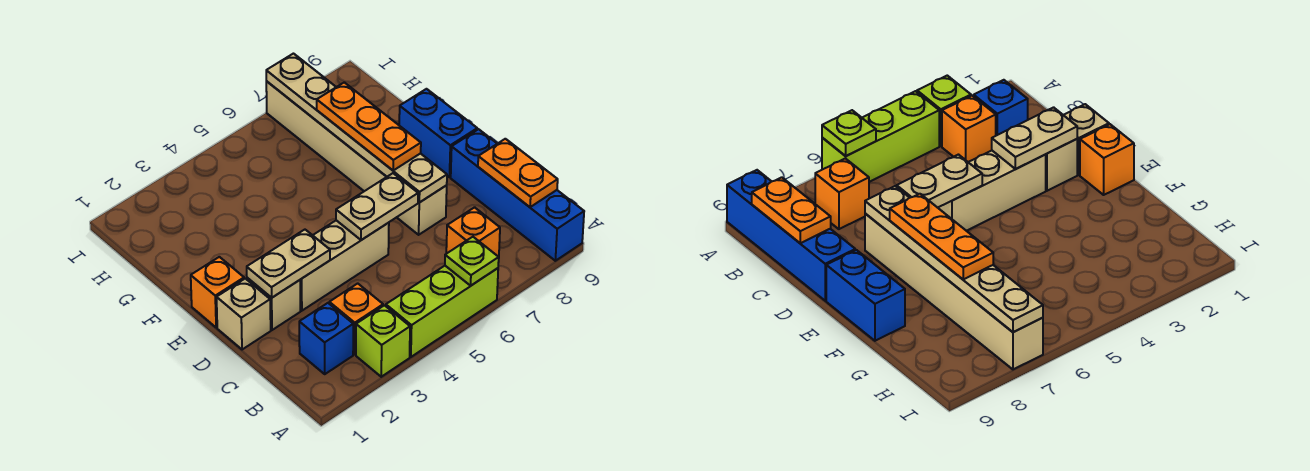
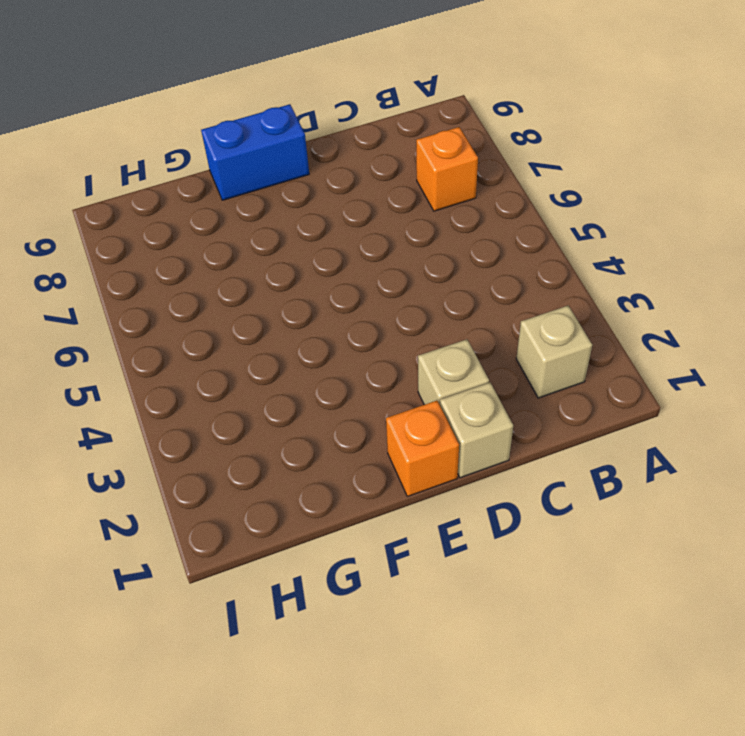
tan brick B2 level 1 -> blue brick B2 level 1
none -> lime brick A3 level 1
none -> lime brick A4:A6 level 1
none -> blue brick A9:D9 level 1

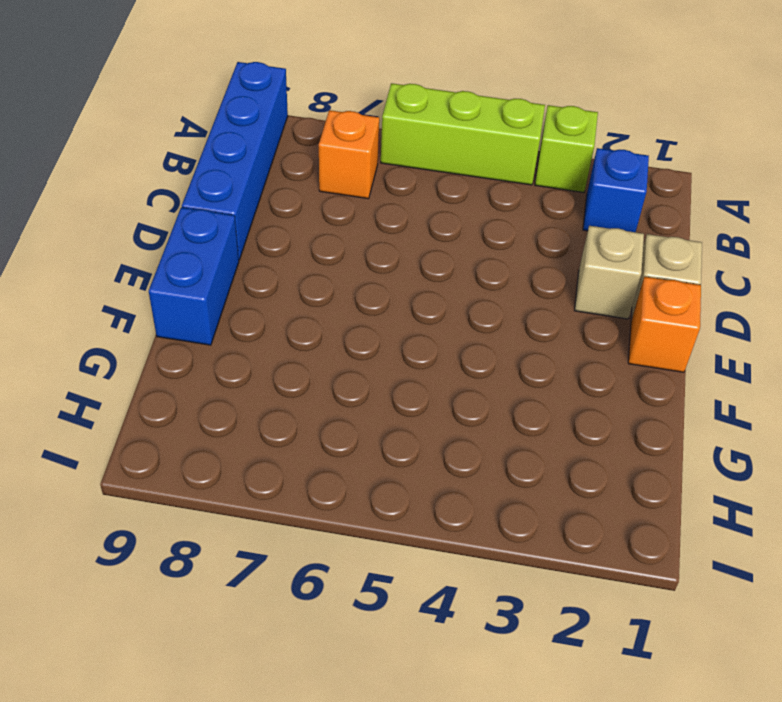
none -> orange brick B3 level 1
none -> tan brick D3:D5 level 1
none -> tan brick D7:I7 level 1

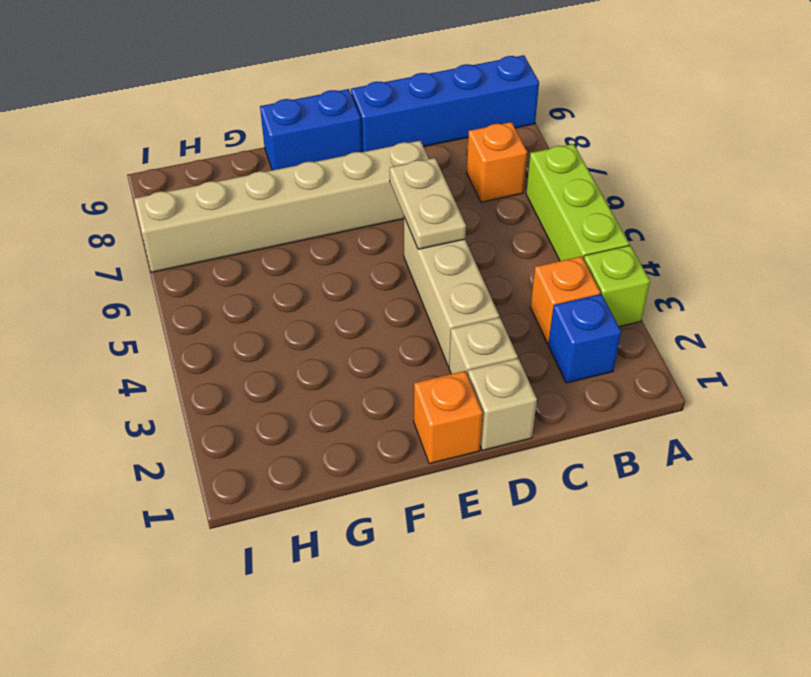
none -> lime plate A6 level 2
none -> orange plate B9:C9 level 2
none -> tan plate D2:D3 level 2

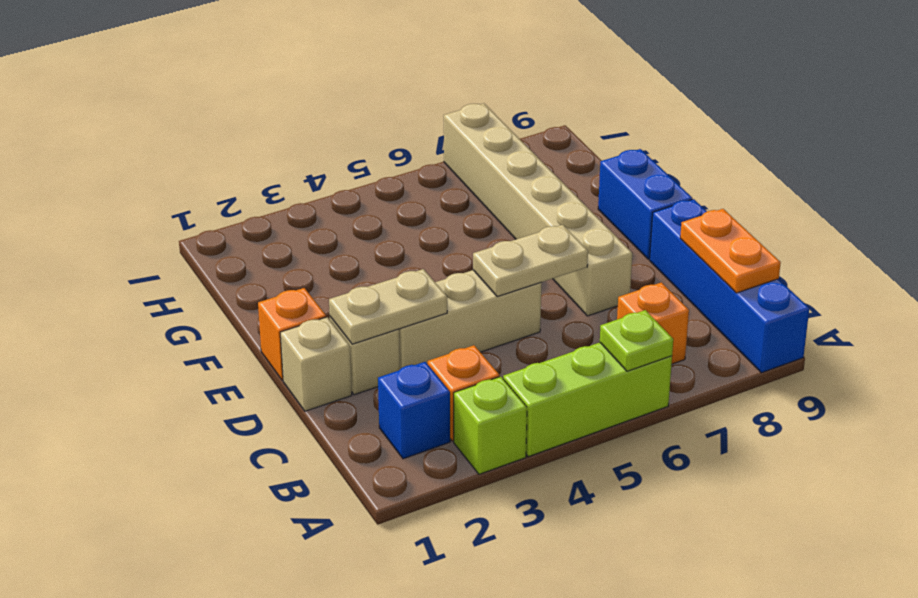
none -> tan plate D7:I7 level 2
none -> orange plate E7:G7 level 3

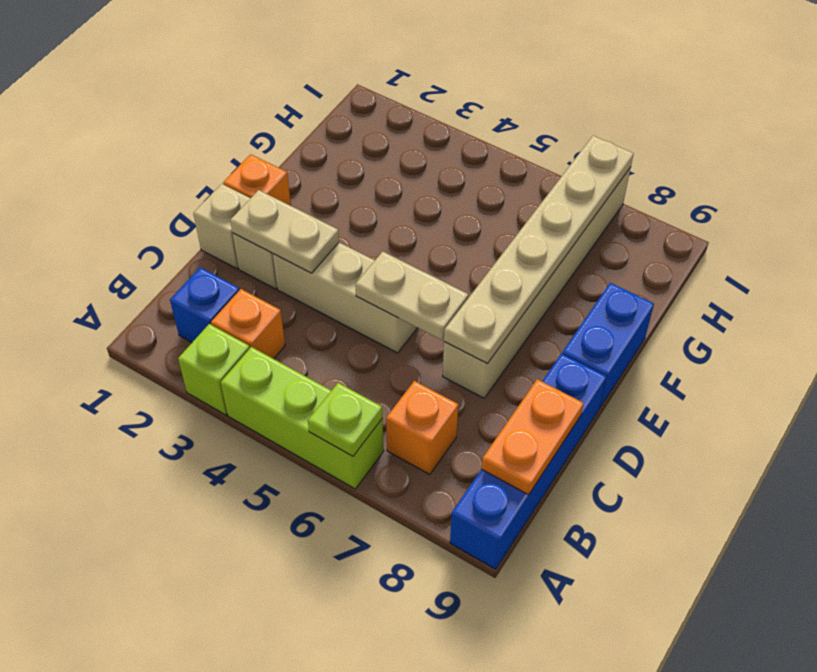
none -> orange plate E7:G7 level 3

